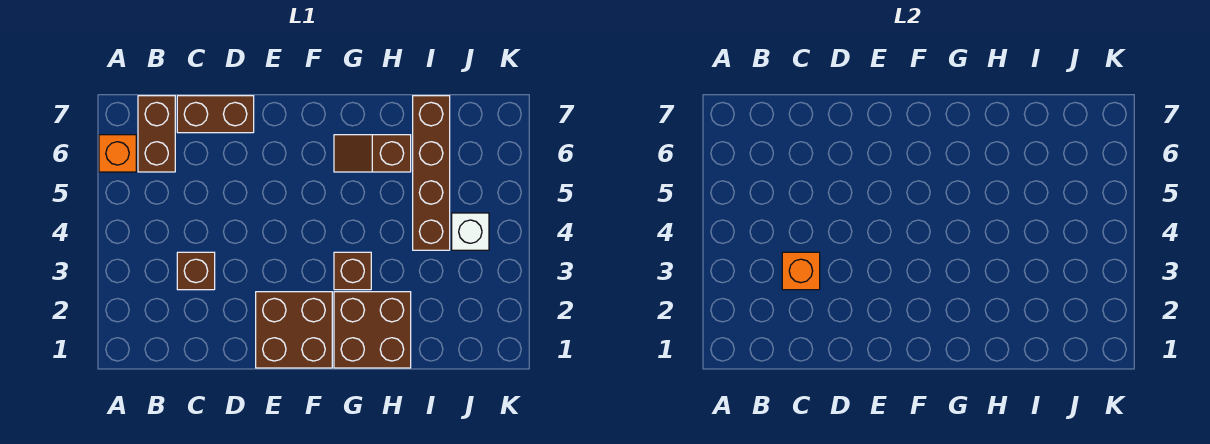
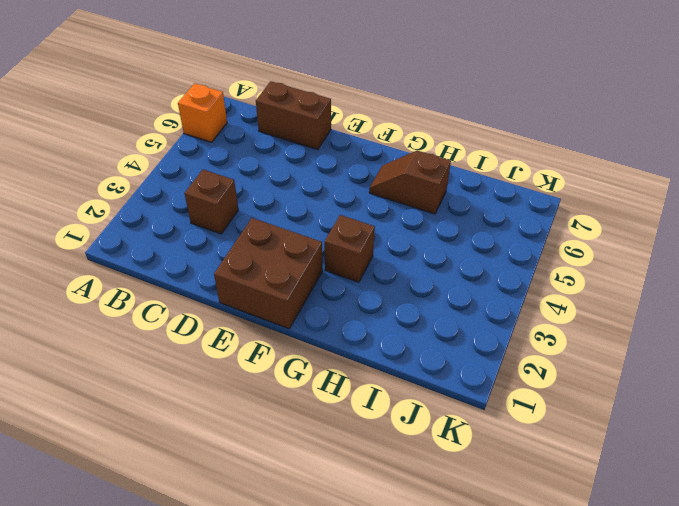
none -> brown brick B6:B7 level 1
none -> brown brick G1:H2 level 1

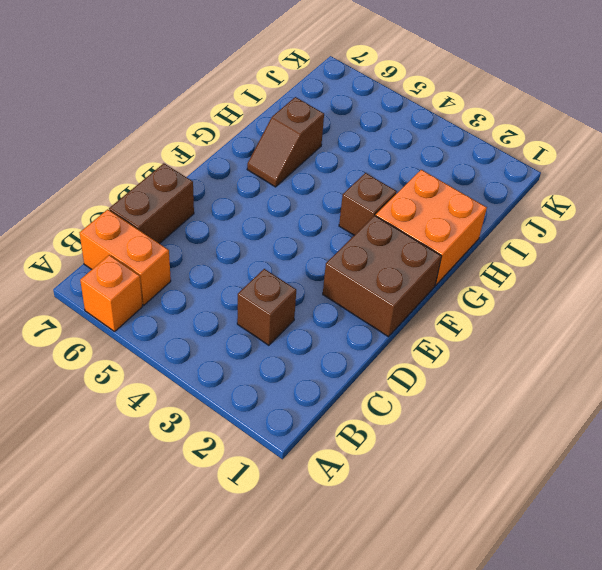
orange brick B6:B7 level 1 -> brown brick B6:B7 level 1
orange brick G1:H2 level 1 -> brown brick G1:H2 level 1
none -> brown brick I4:I7 level 1
none -> white brick J4 level 1

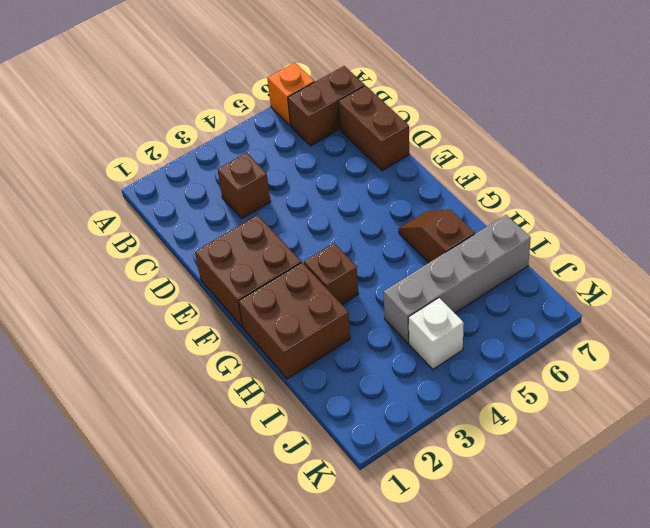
grey brick I4:I7 level 1 -> brown brick I4:I7 level 1
none -> orange brick C3 level 2

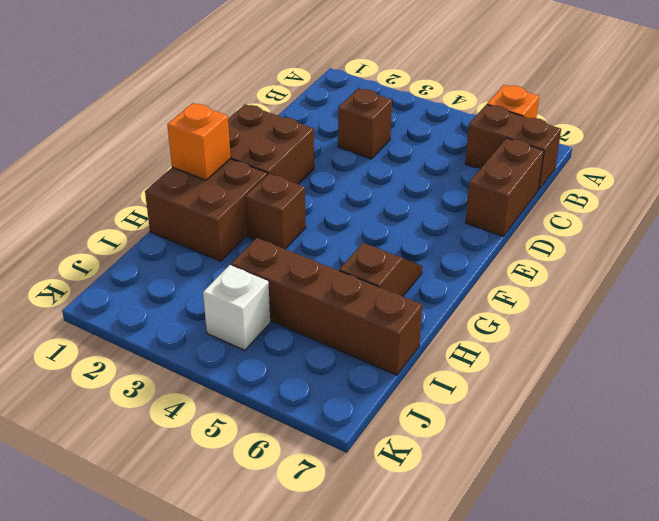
orange brick G1 level 2 -> orange brick C3 level 2

